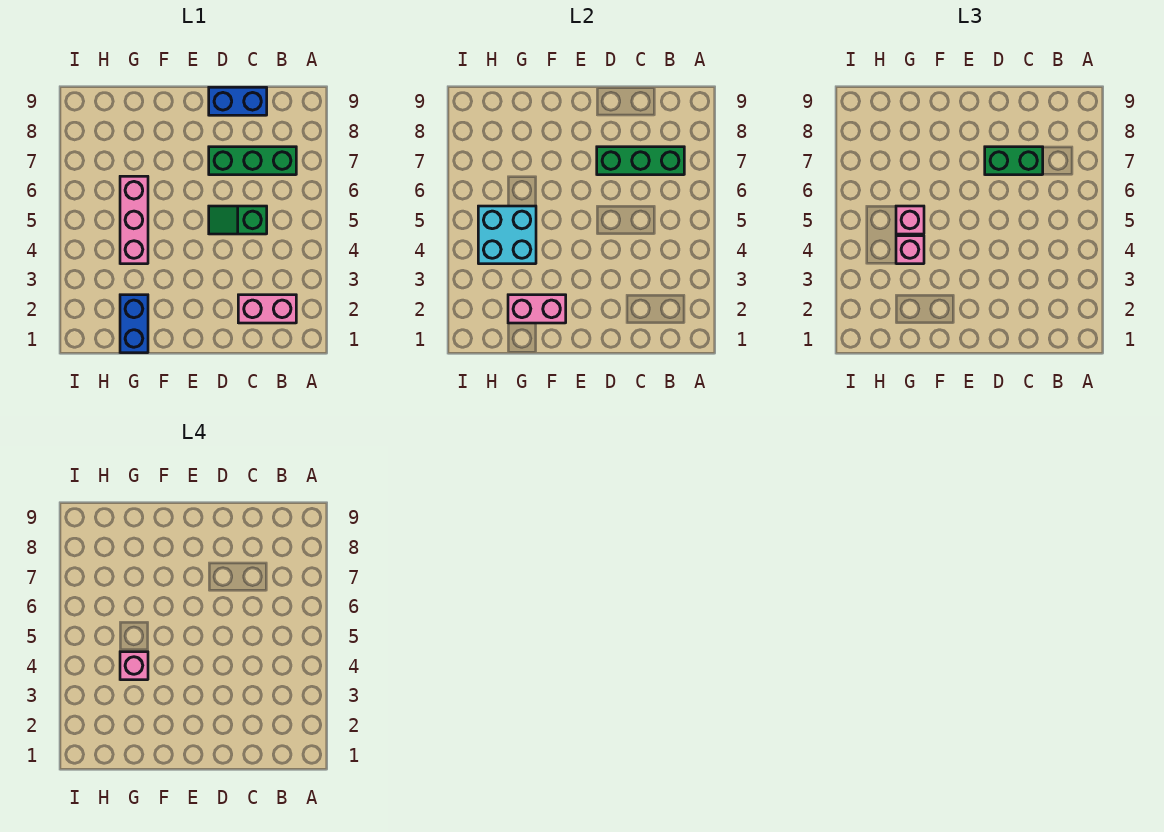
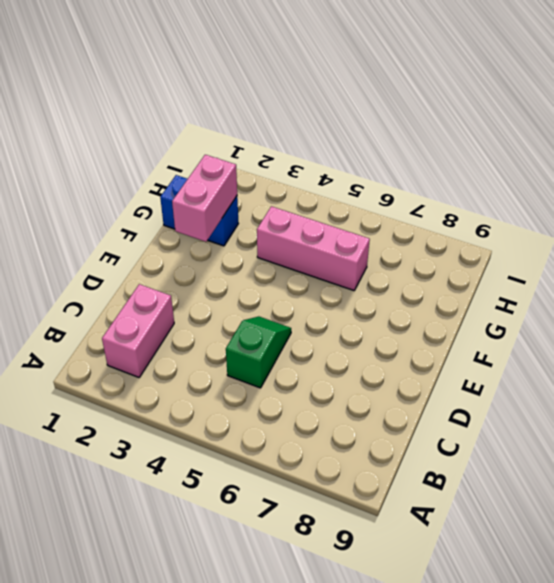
none -> green brick B7:D7 level 1
none -> blue brick C9:D9 level 1
none -> green brick B7:D7 level 2

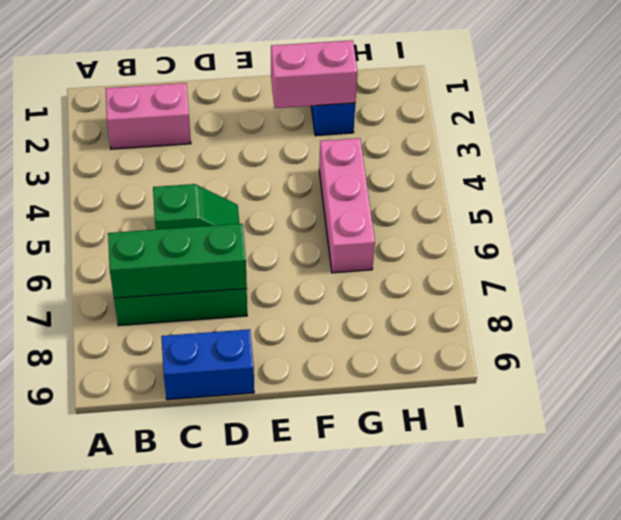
none -> cyan brick G4:H5 level 2
none -> green brick C7:D7 level 3
none -> pink brick G4 level 3

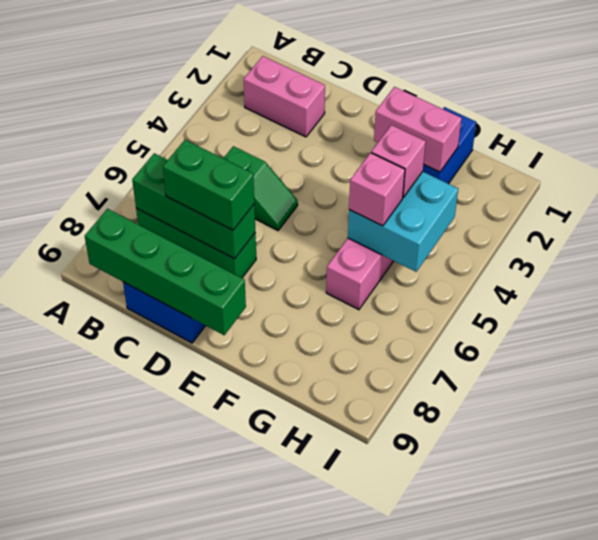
green brick B9:E9 level 2 -> none
none -> pink brick G4 level 4

